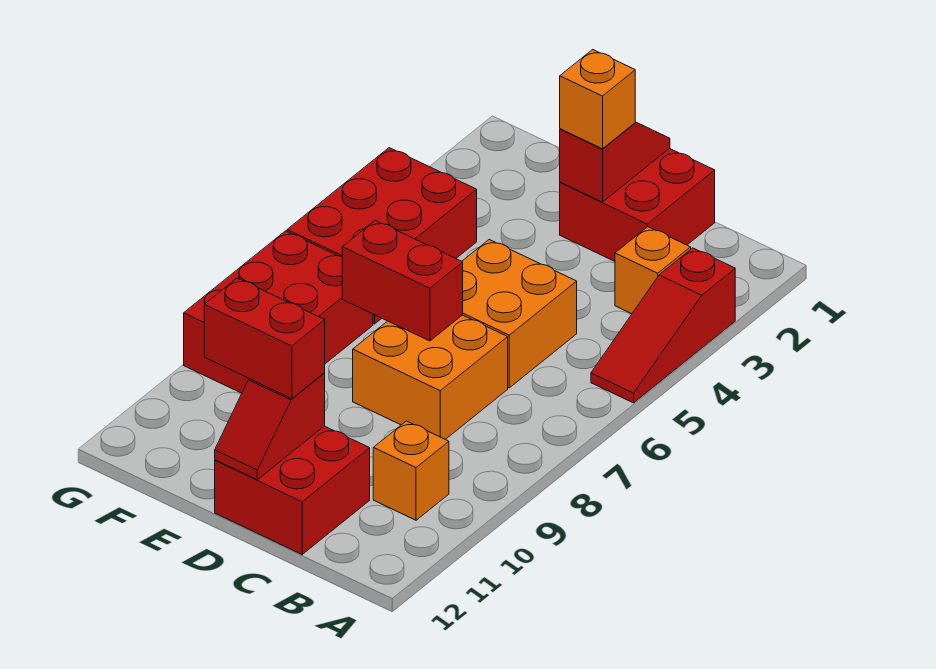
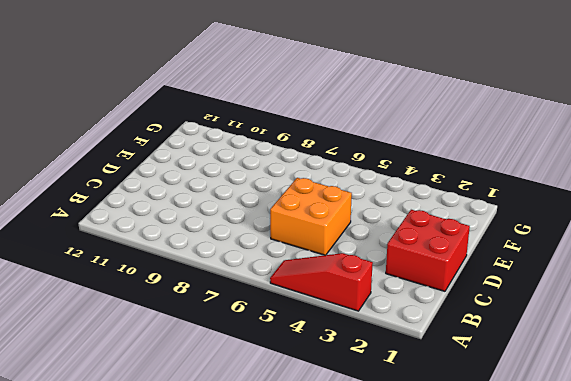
none -> orange brick B3 level 1
none -> orange brick B10 level 1
none -> orange brick C7:D8 level 1

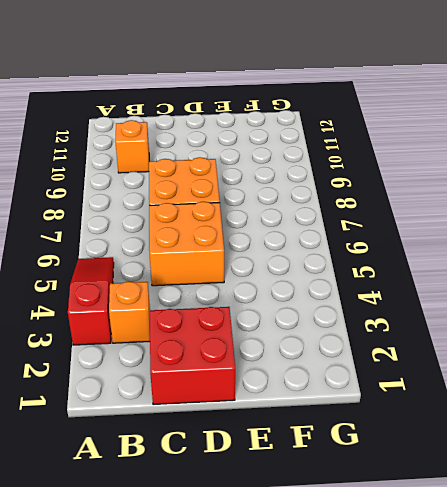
none -> red brick C11:D12 level 1
none -> red brick F4:G6 level 1
none -> red brick F7:G9 level 1

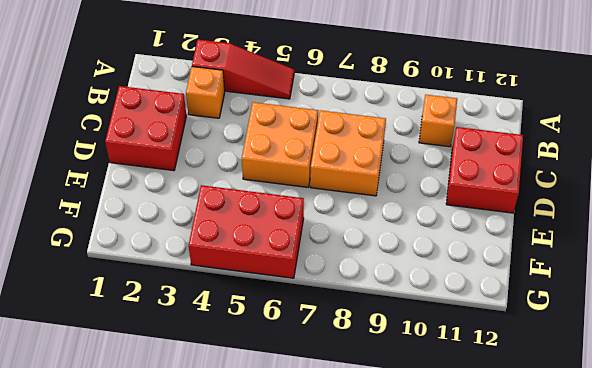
none -> red brick F7:G9 level 1
none -> red slope D1:D2 level 2 top 2
none -> red brick D7:E7 level 2

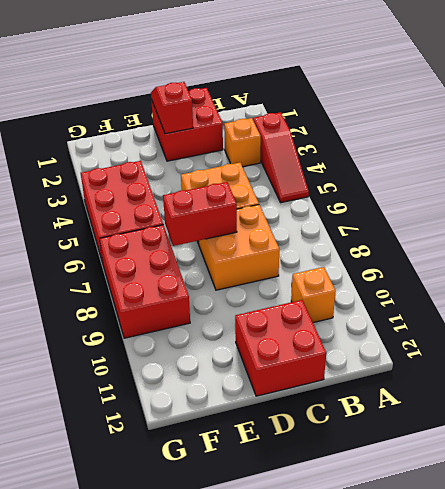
none -> red slope D11:D12 level 2 top 11
none -> orange brick D2 level 3
none -> red brick D11:E11 level 3

